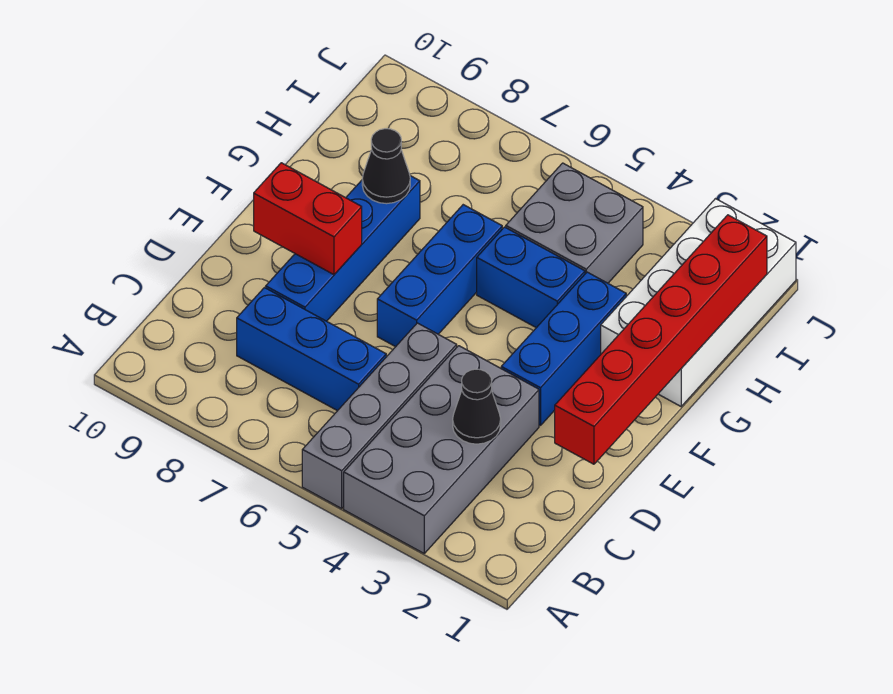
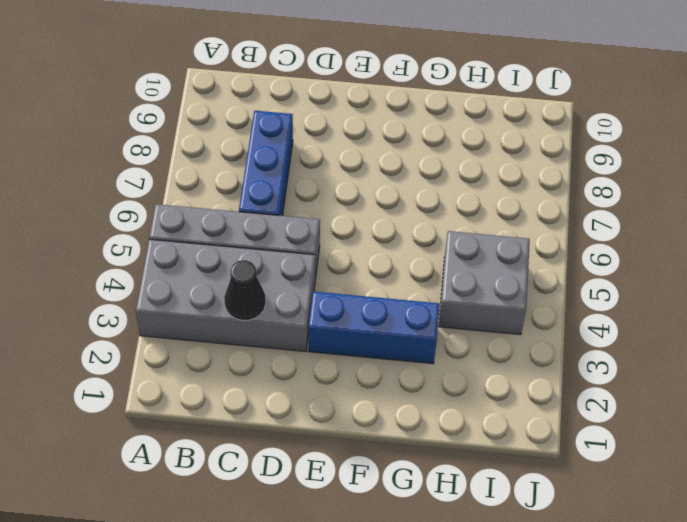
none -> blue brick D8:G8 level 1
none -> blue brick E6:G6 level 1
none -> white brick G1:J2 level 1

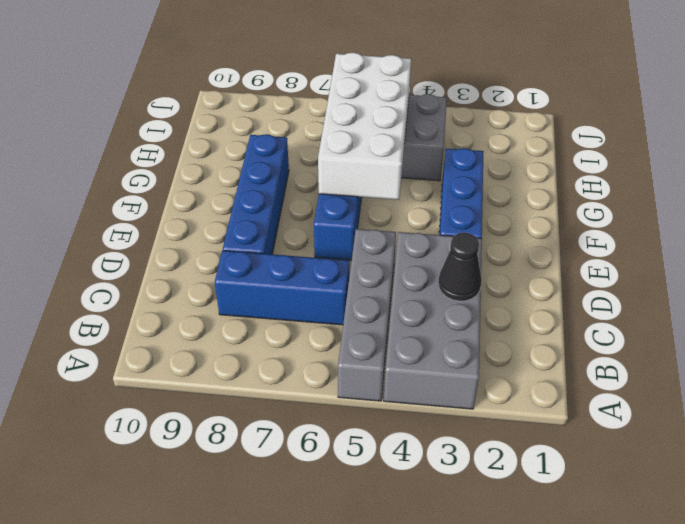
white brick F5:I6 level 2 -> white brick G1:J2 level 1
none -> blue brick G4:G5 level 1
none -> red brick D1:I1 level 2
none -> red brick E8:E9 level 2

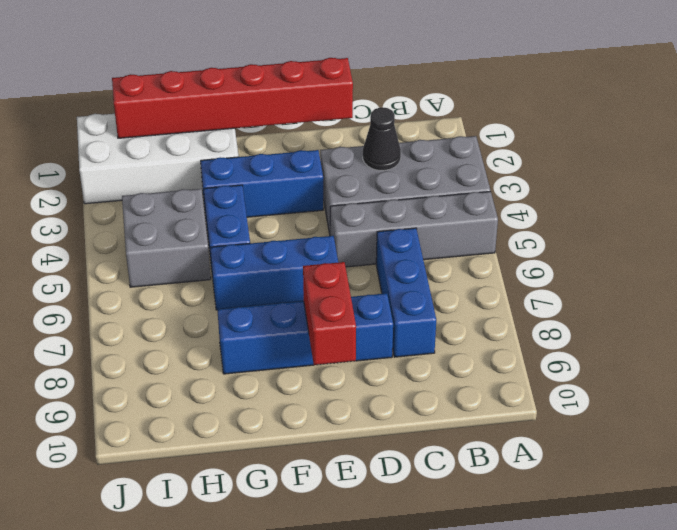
none -> black cone G8 level 2

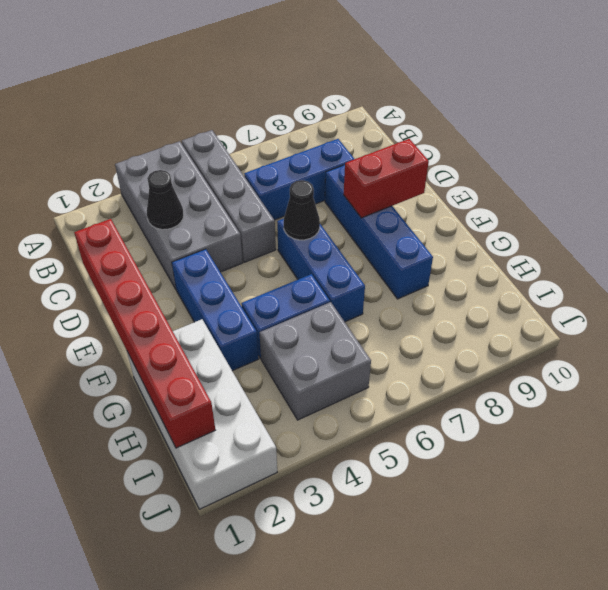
black cone E6 level 2 -> black cone G8 level 2

